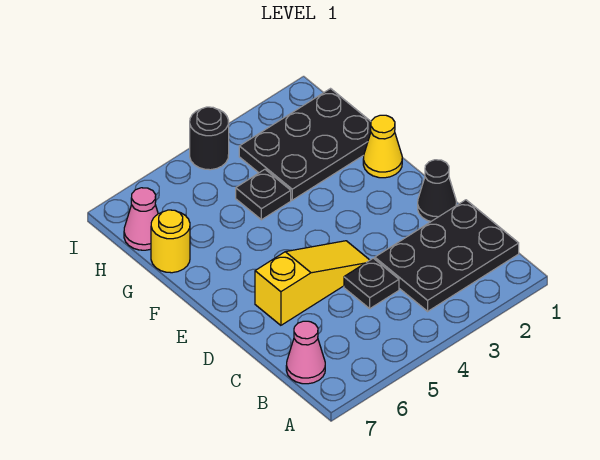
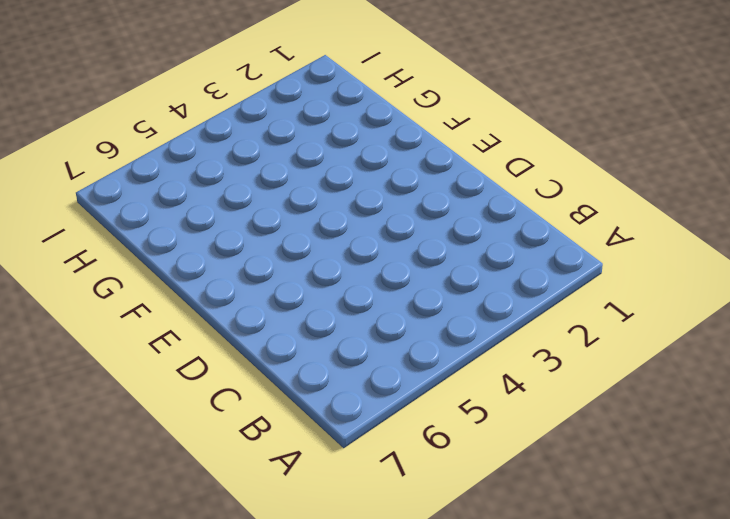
none -> black plate B1:C3 level 1
none -> pink cone B7 level 1

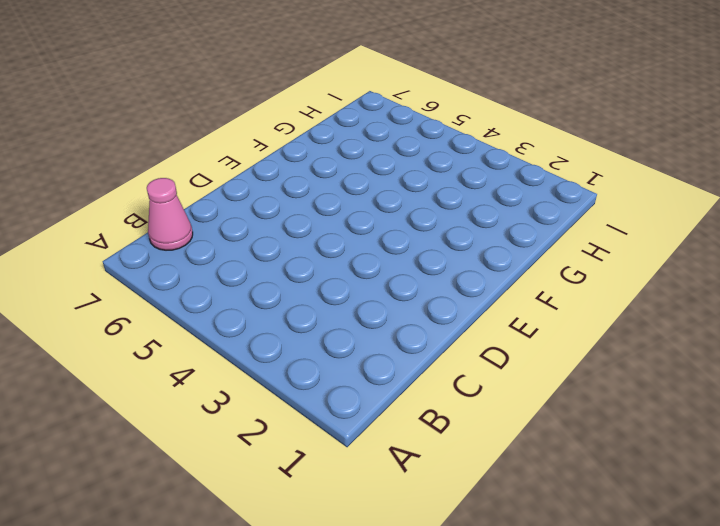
none -> black plate B1:C3 level 1
none -> black plate C4 level 1

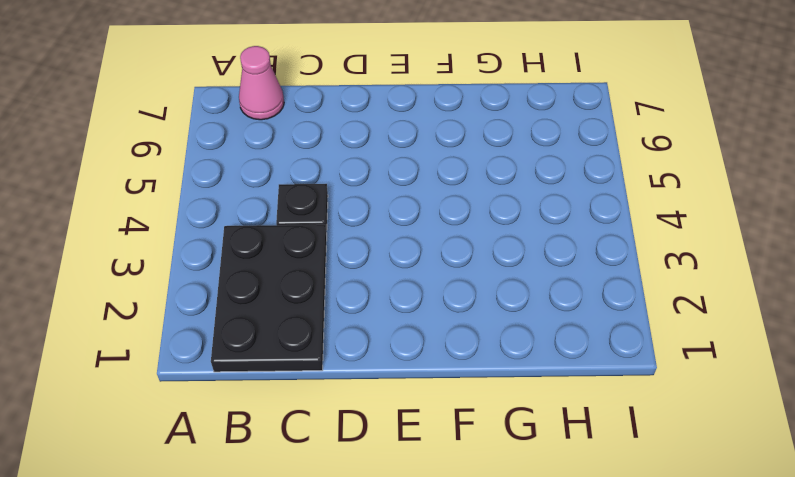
none -> black cone D1 level 1
none -> yellow slope D4:D6 level 1 top 6

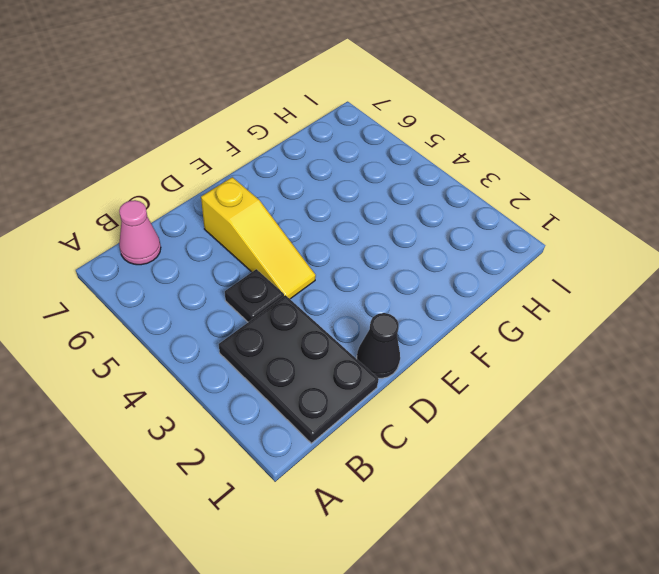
none -> yellow cone F1 level 1
none -> black plate G1:H3 level 1

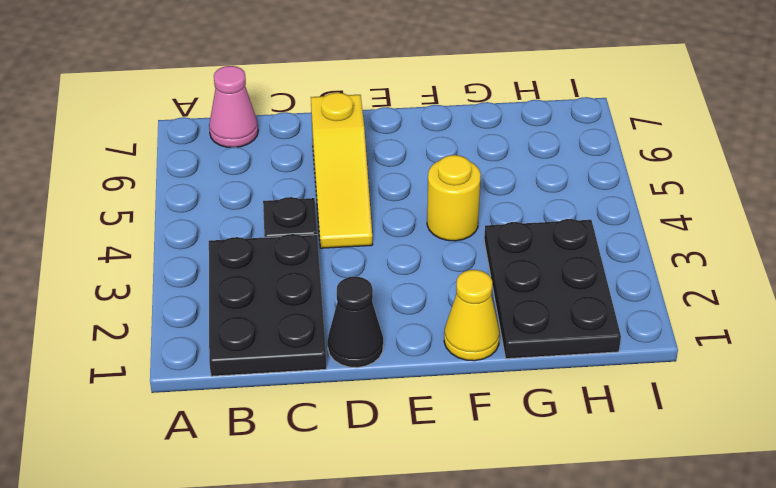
yellow round brick F4 level 1 -> yellow round brick G7 level 1
none -> black plate G4 level 1
none -> pink cone H7 level 1

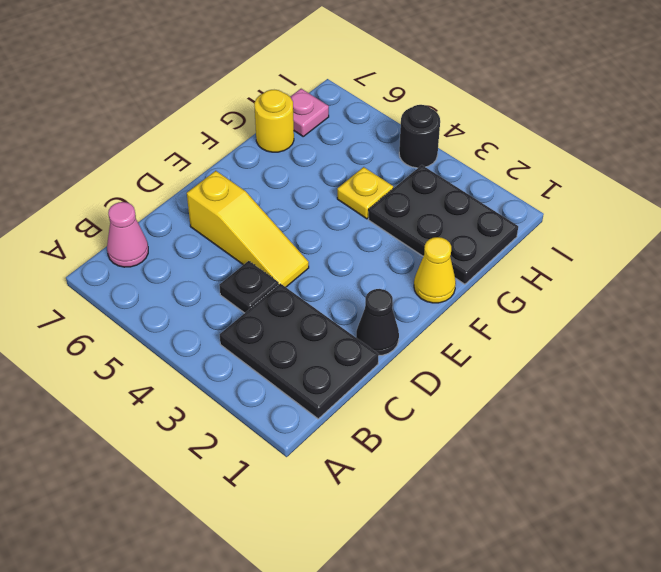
yellow plate G4 level 1 -> black plate G4 level 1
pink plate H7 level 1 -> pink cone H7 level 1

